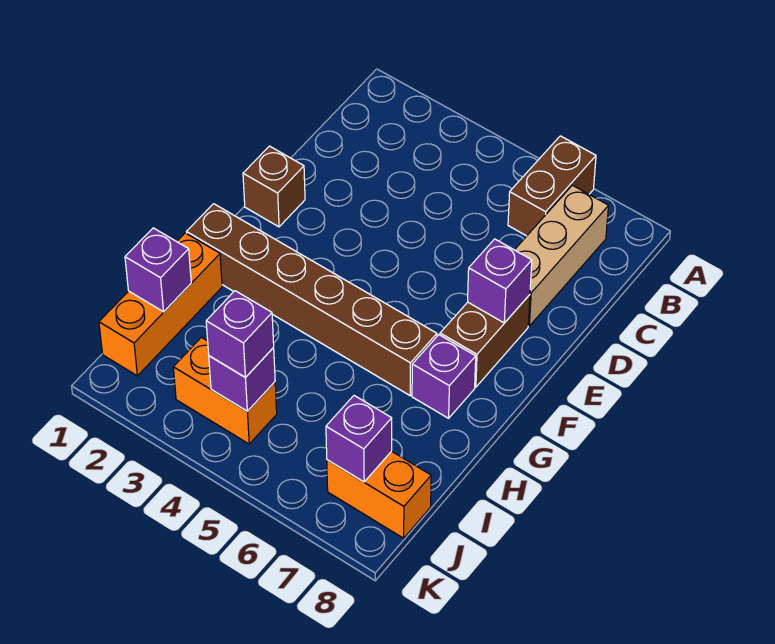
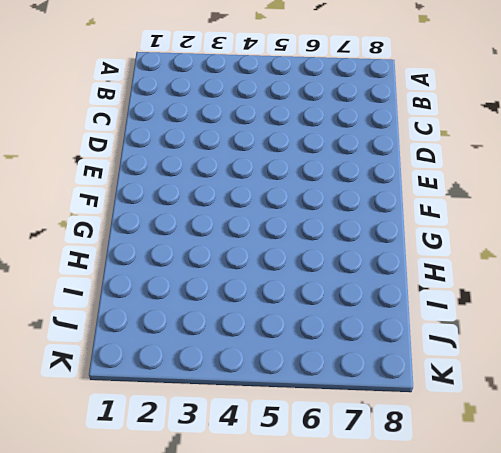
none -> brown brick A6:B6 level 1
none -> tan brick B7:D7 level 1
none -> brown brick E1 level 1

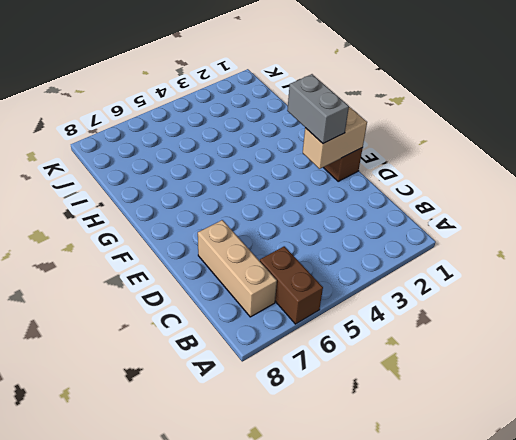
tan brick E1:E2 level 2 -> none
grey brick E2:F2 level 3 -> none
none -> brown brick E7:F7 level 1
none -> brown brick G1:G6 level 1
none -> purple brick G7 level 1

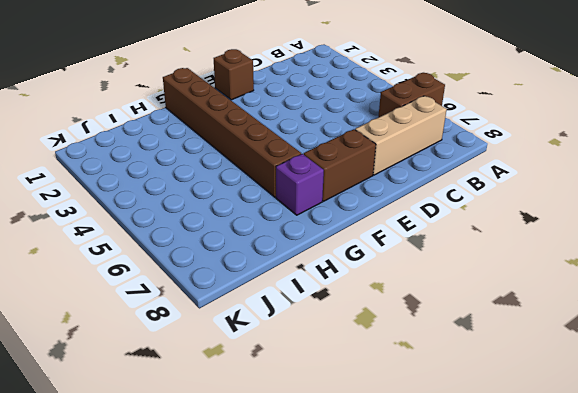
none -> orange brick H1:J1 level 1
none -> orange brick J3:J4 level 1
none -> orange brick J7:J8 level 1

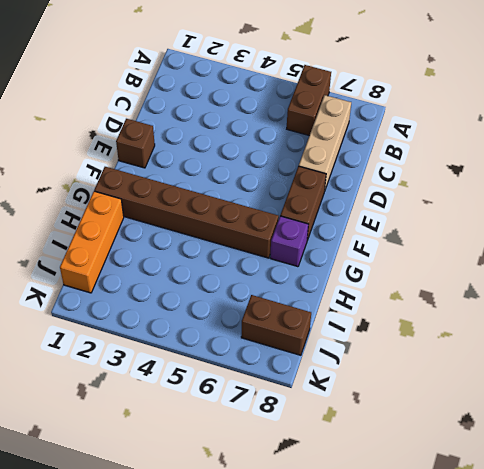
brown brick J7:J8 level 1 -> orange brick J7:J8 level 1
none -> orange brick J3:J4 level 1
none -> purple brick E7 level 2
none -> purple brick I1 level 2

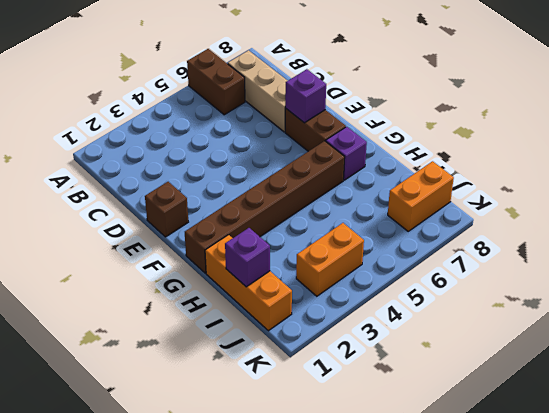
none -> purple brick J4 level 2
none -> purple brick J7 level 2
none -> purple brick J4 level 3

